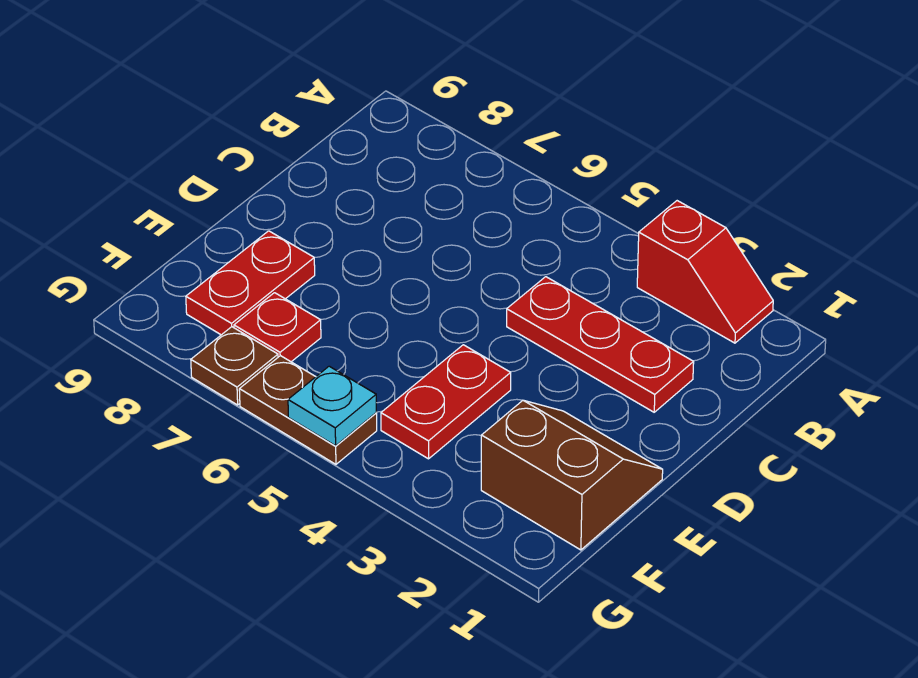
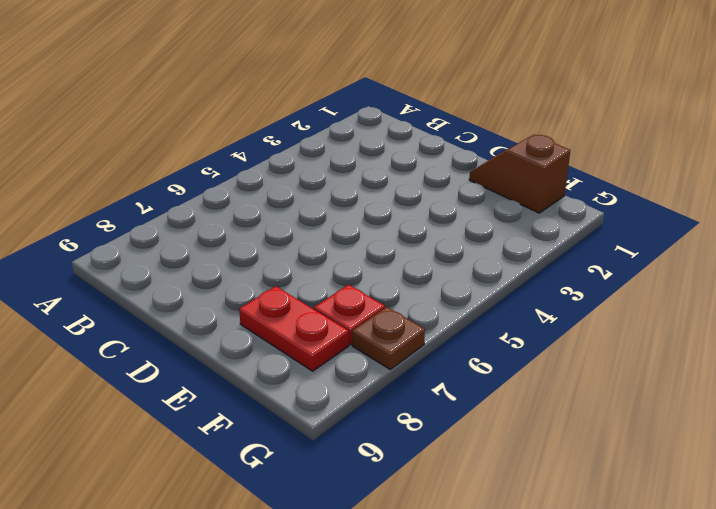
brown slope E1:F1 level 1 top F -> brown slope E1:F2 level 1 top F
none -> red slope A2:A3 level 1 top 3
none -> red plate C2:C4 level 1

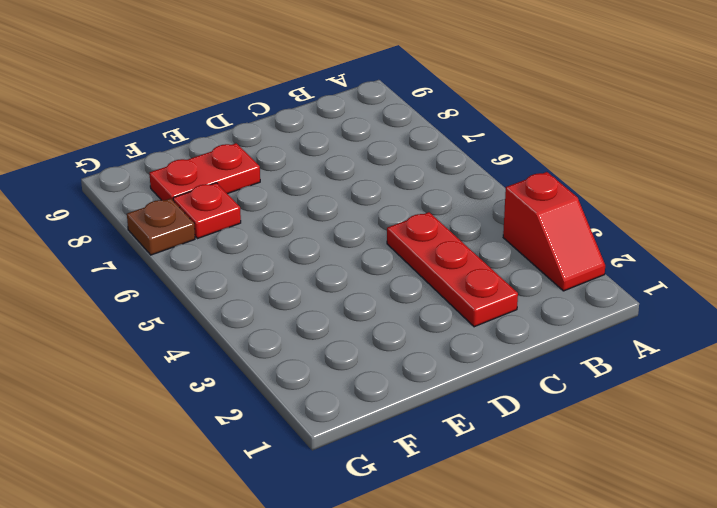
none -> brown slope E1:F2 level 1 top F
none -> red plate E4:F4 level 1

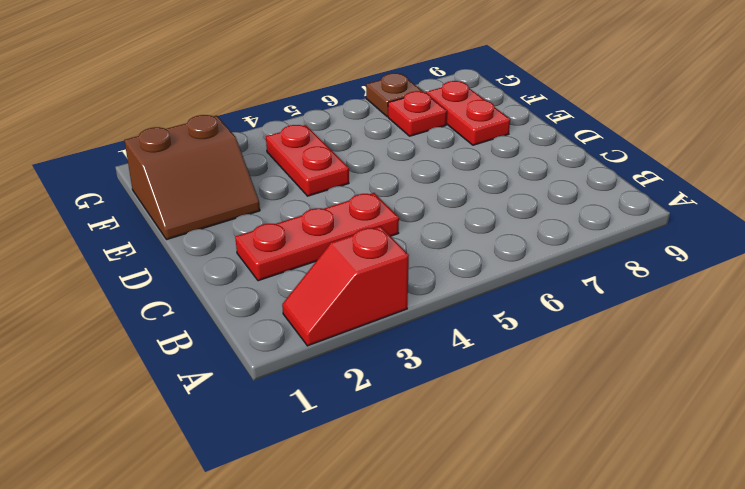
none -> brown plate G5:G6 level 1
none -> cyan plate G5 level 2

